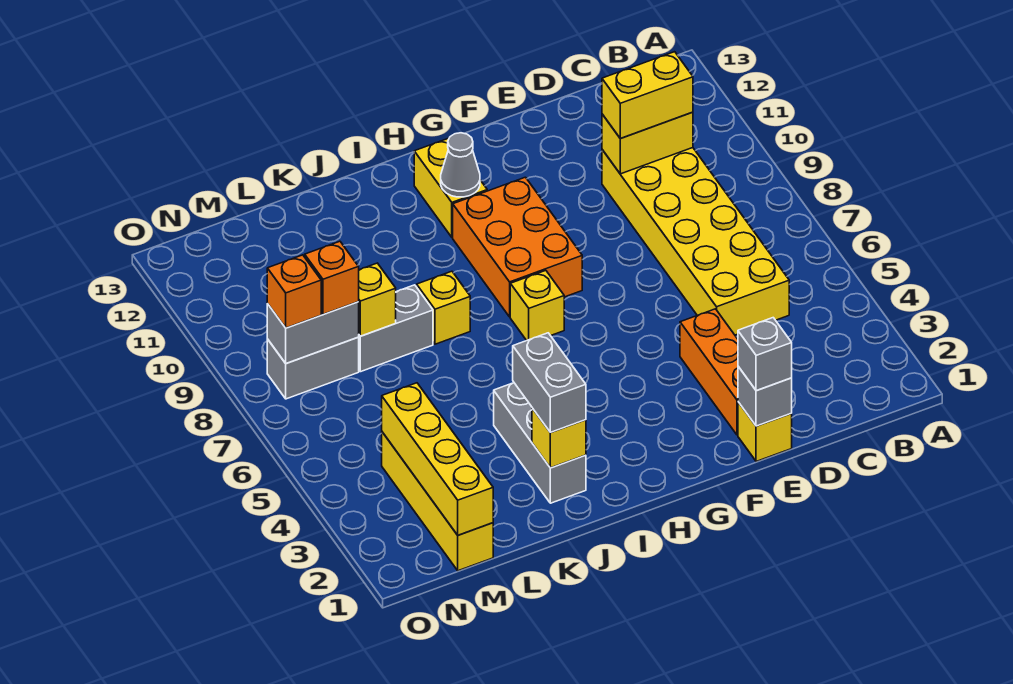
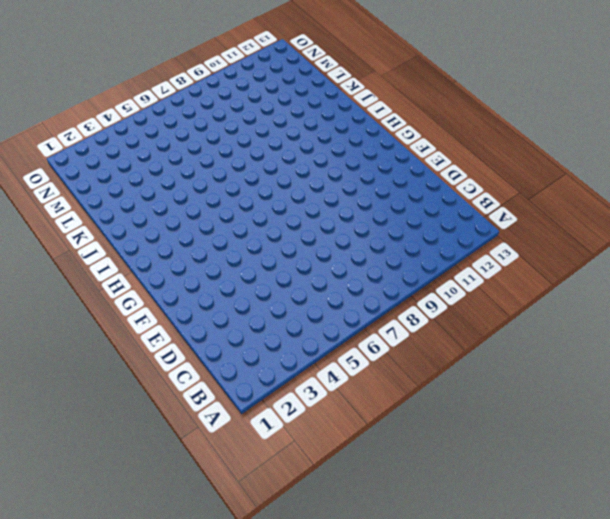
none -> yellow brick C5:D10 level 1
none -> yellow brick E1 level 1
none -> orange brick E2:E4 level 1

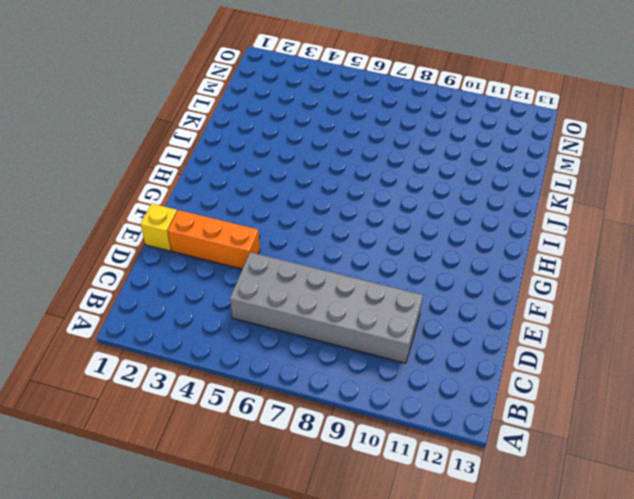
grey brick C5:D10 level 1 -> yellow brick C5:D10 level 1
none -> orange brick G8:H10 level 1
none -> yellow brick H7 level 1
none -> yellow brick H11:H12 level 1

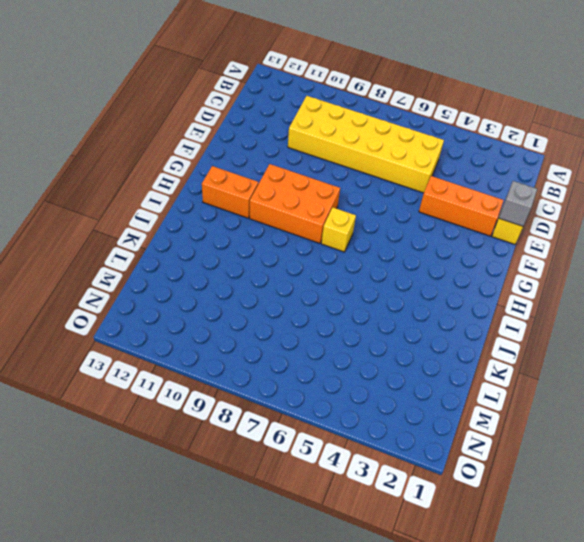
orange brick H11:H12 level 1 -> yellow brick H11:H12 level 1
none -> grey brick J2:J4 level 1
none -> yellow brick J8 level 1
none -> grey brick K8:L8 level 1

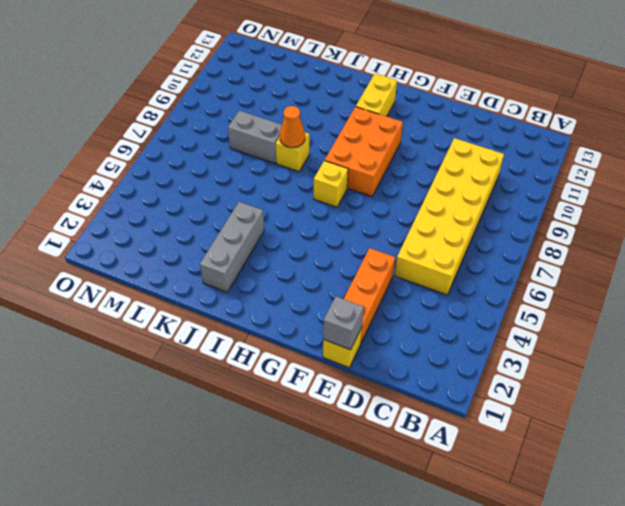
orange cone J8 level 2 -> none
none -> yellow brick M1:M4 level 1
none -> grey brick M8:N8 level 1
none -> yellow brick C10:D10 level 2

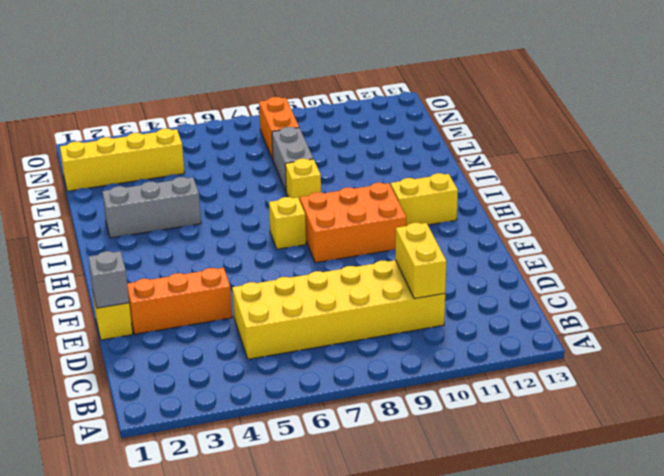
orange brick M8:N8 level 1 -> grey brick M8:N8 level 1
none -> grey cone H11 level 2
none -> yellow brick J2 level 2
none -> yellow brick L8 level 2

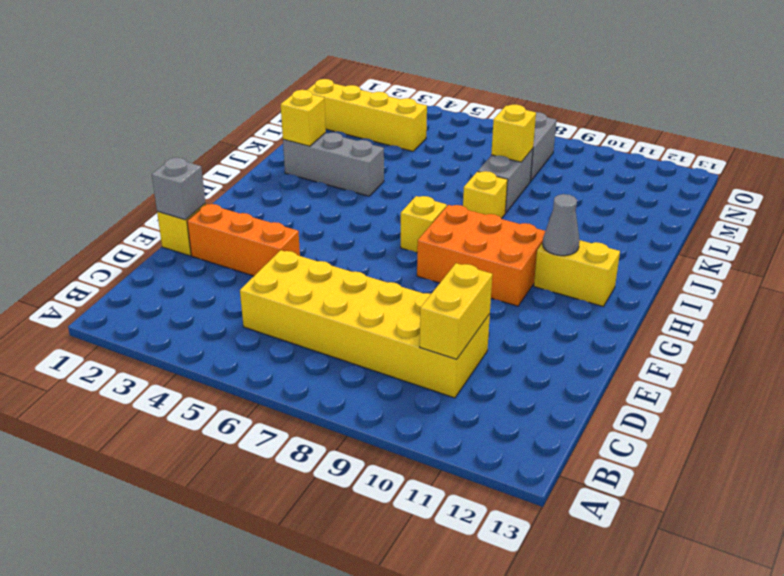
none -> yellow brick M1:M4 level 2
none -> grey brick M8:N8 level 2
none -> yellow brick C10:D10 level 3

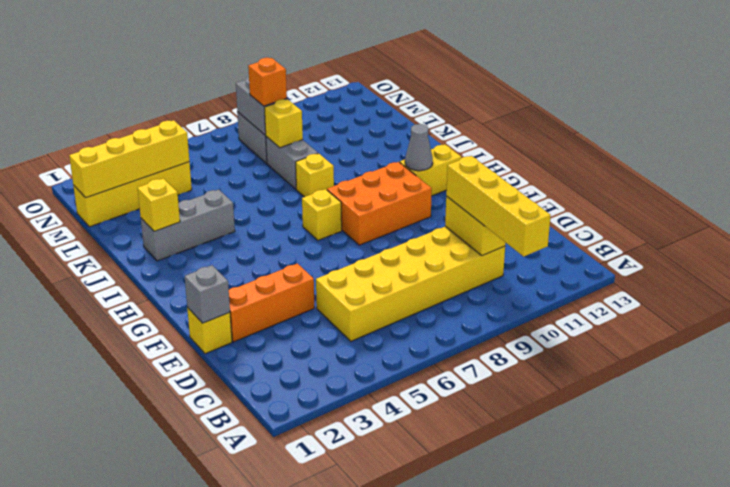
yellow brick A10:D10 level 3 -> yellow brick C10:D10 level 3
none -> grey brick E1 level 3
none -> grey brick J2:J3 level 3
none -> orange brick N8 level 3

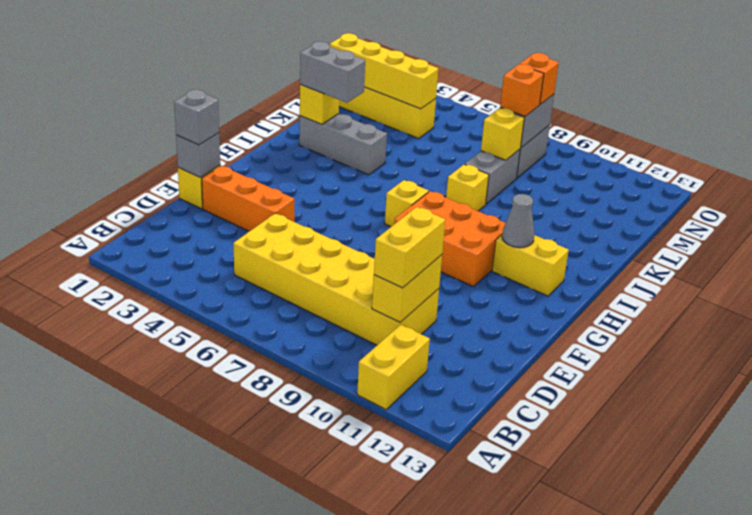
yellow brick A11:B11 level 1 -> none

